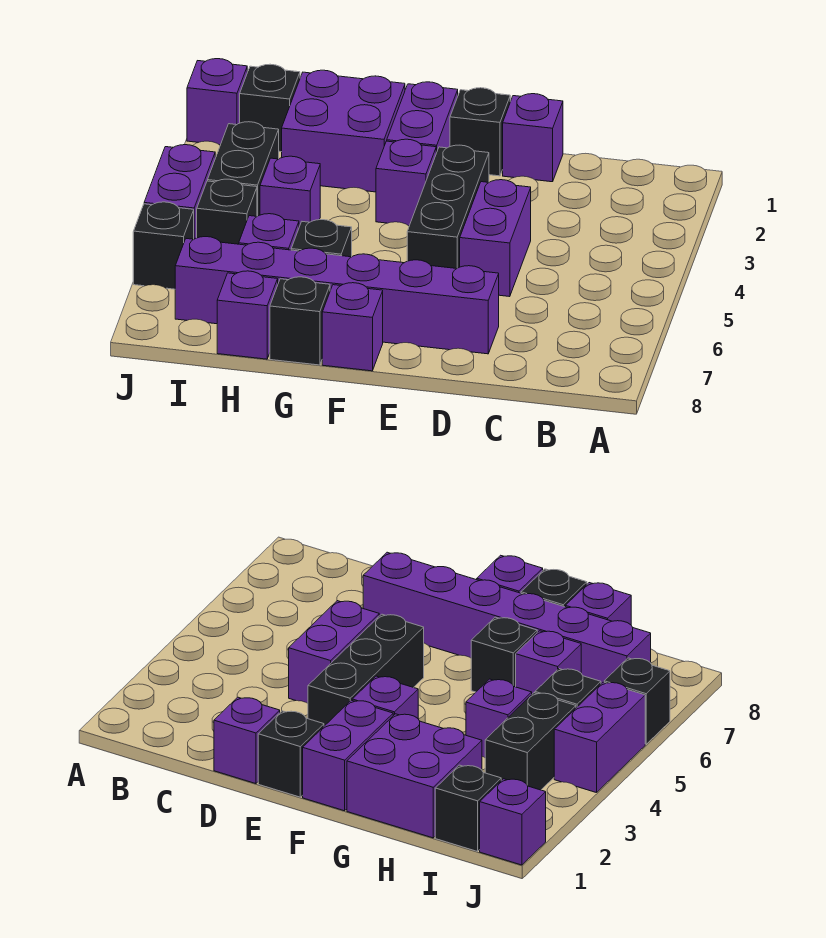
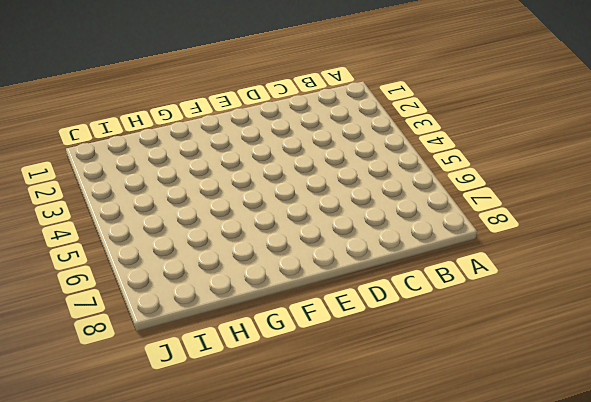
none -> purple brick D1 level 1
none -> purple brick D4:D5 level 1
none -> purple brick D7:I7 level 1

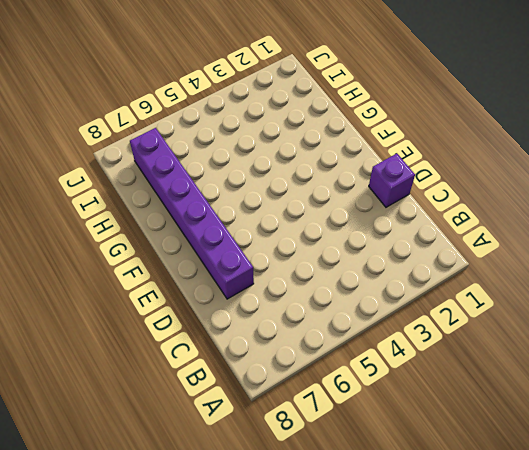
none -> purple brick D4:D5 level 1
none -> black brick E1 level 1
none -> black brick E3:E5 level 1

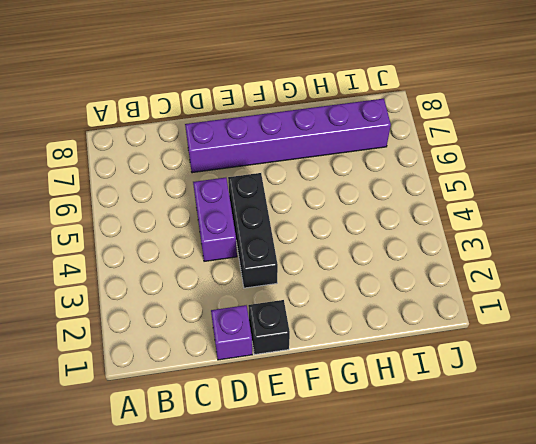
none -> purple brick F1:F2 level 1
none -> purple brick F3 level 1
none -> purple brick F8 level 1

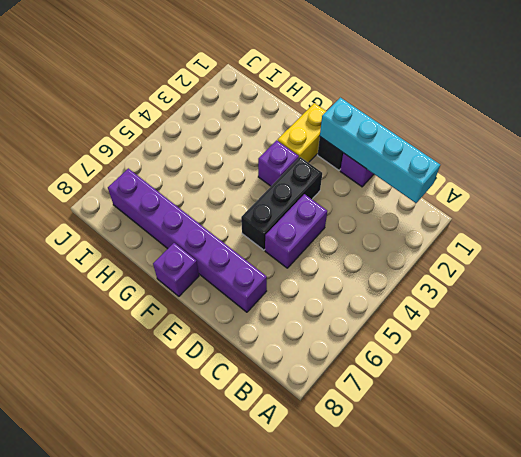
cyan brick B1:E1 level 2 -> none
yellow brick F1:F2 level 1 -> purple brick F1:F2 level 1
none -> purple brick G1:H2 level 1
none -> black brick G6 level 1
none -> black brick G8 level 1

